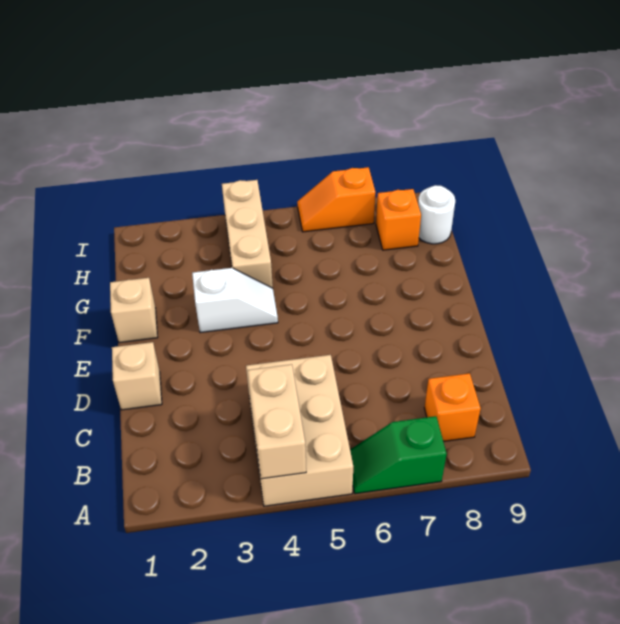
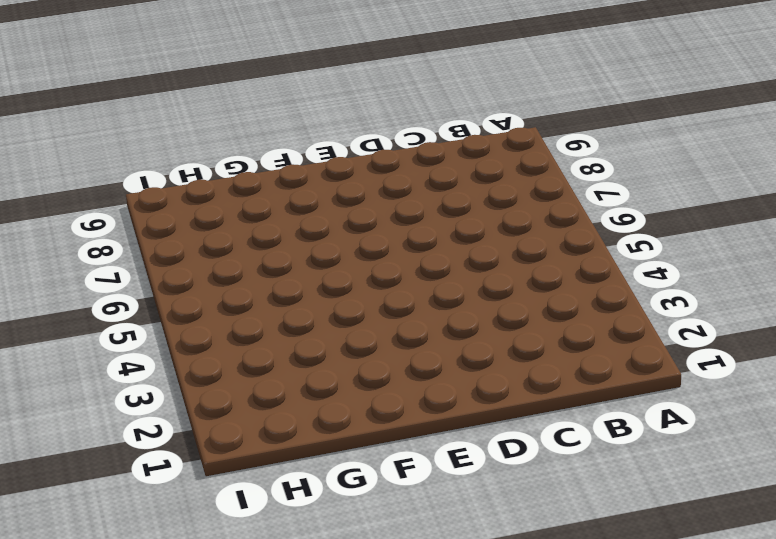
none -> tan brick A4:C5 level 1
none -> green slope A6:A7 level 1 top 7

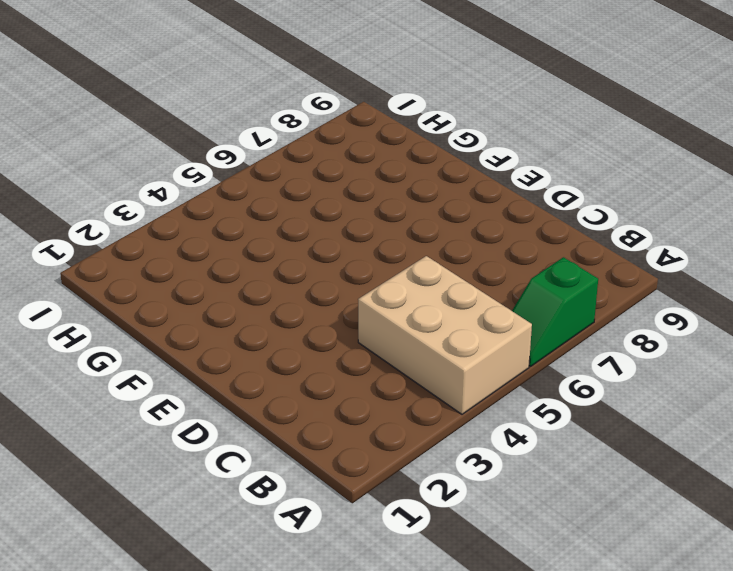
none -> orange brick B8 level 1
none -> tan brick D1 level 1

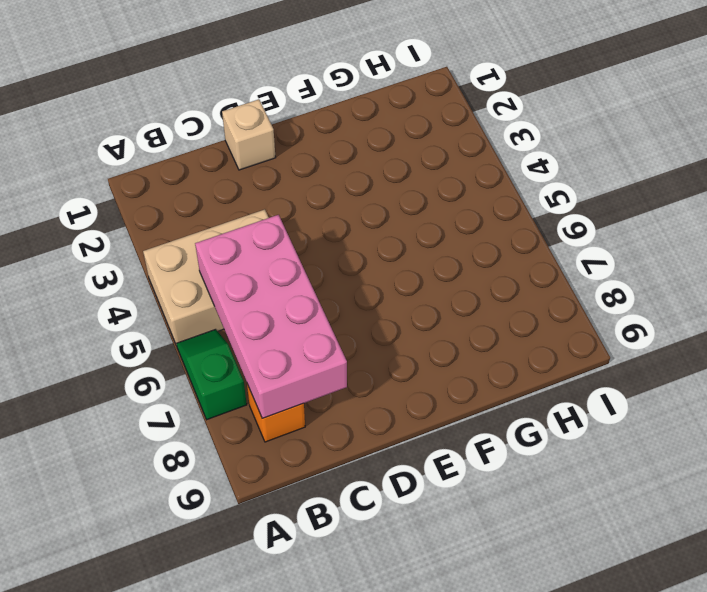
pink brick B5:C8 level 2 -> none
none -> tan brick F1 level 1
none -> white slope F3:F4 level 1 top 3

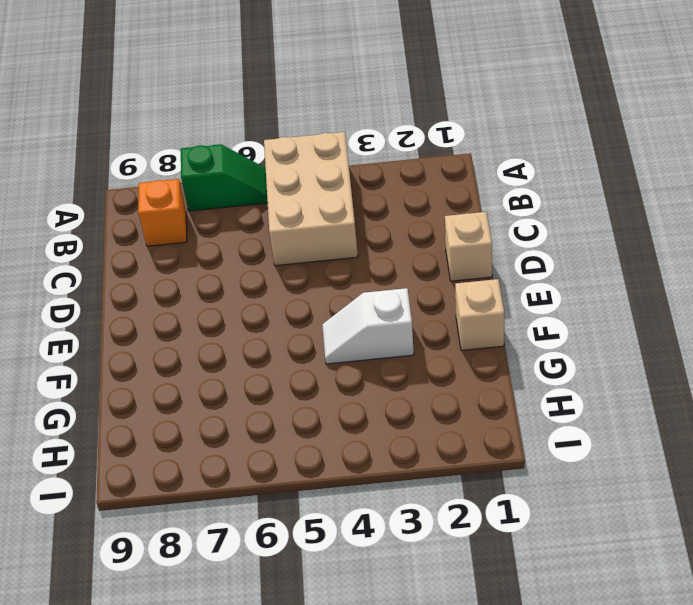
none -> tan brick G4:I4 level 1
none -> orange brick H8 level 1

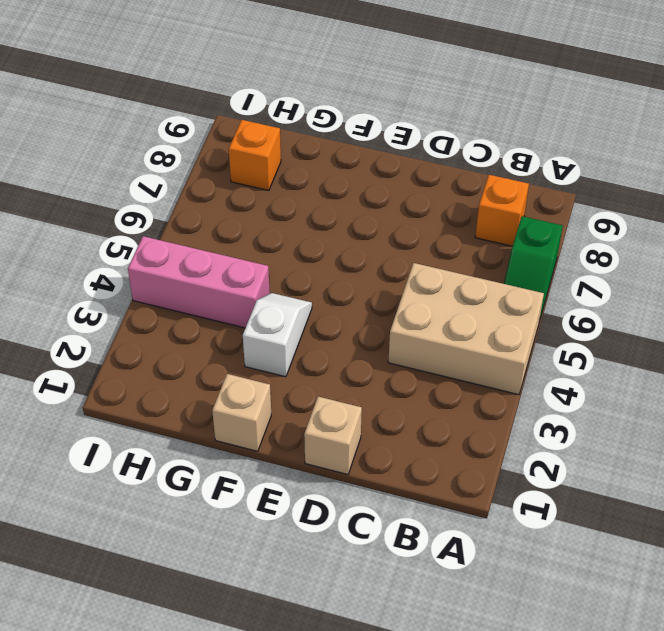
pink brick G4:I4 level 1 -> tan brick G4:I4 level 1
none -> white round brick H9 level 1
none -> orange slope I6:I7 level 1 top 7

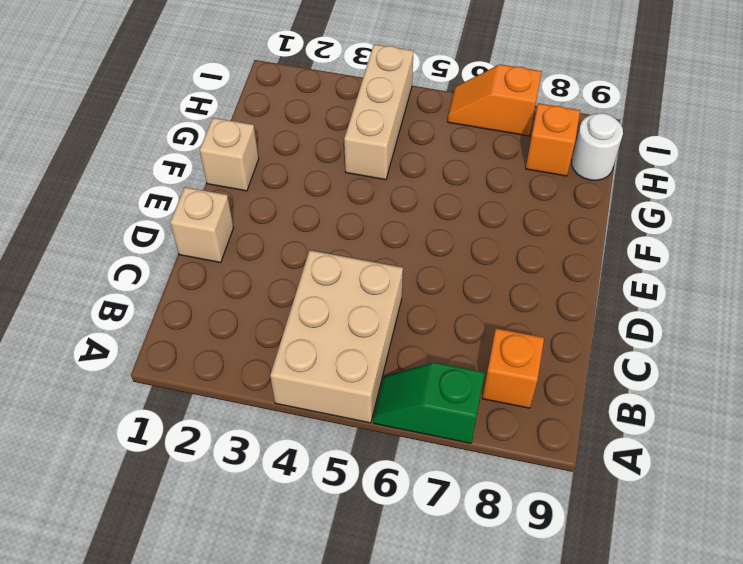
none -> white slope F3:F4 level 1 top 3
none -> tan brick A4:B4 level 2

